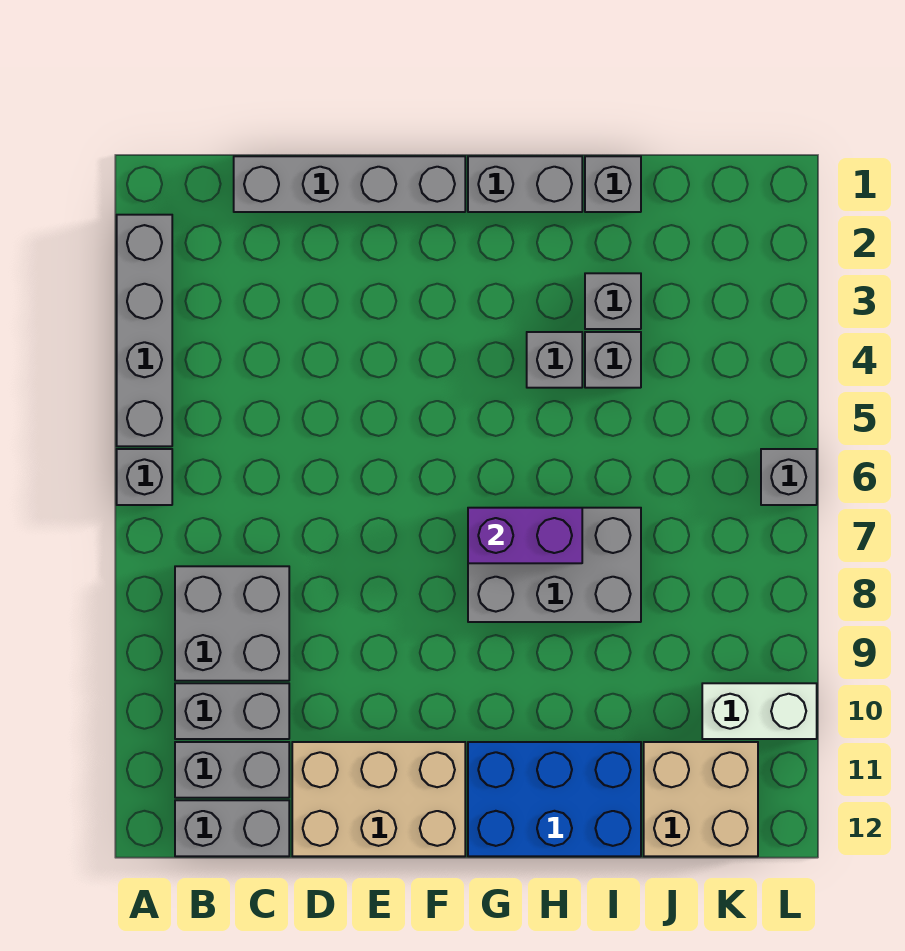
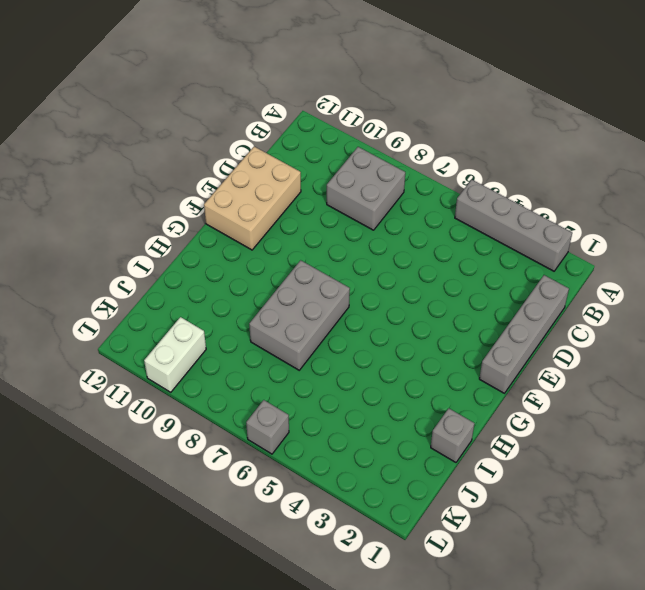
none -> grey brick A6 level 1
none -> grey brick B10:C10 level 1
none -> grey brick B11:C11 level 1

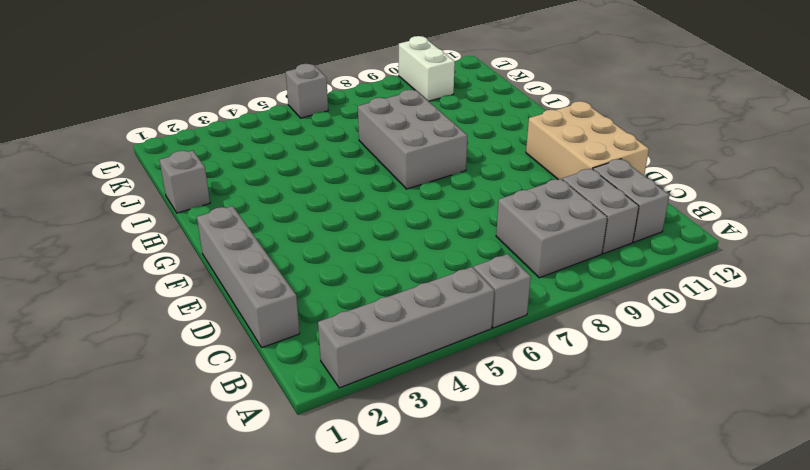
none -> grey brick B12:C12 level 1
none -> grey brick G1:H1 level 1
none -> blue brick G11:I12 level 1

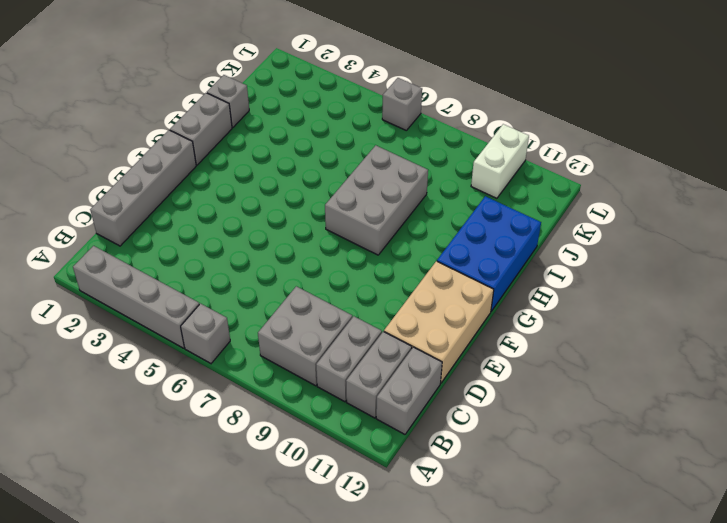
none -> grey brick H4 level 1
none -> grey brick I3 level 1
none -> grey brick I4 level 1

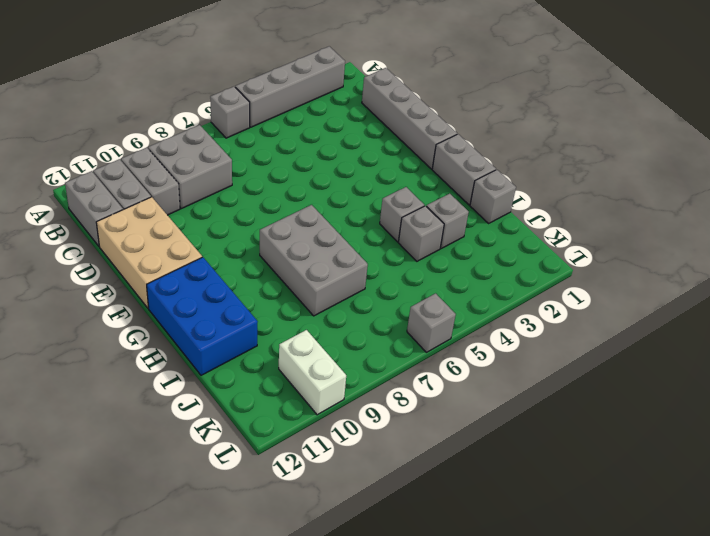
none -> tan brick J11:K12 level 1
none -> purple brick G7:H7 level 2

